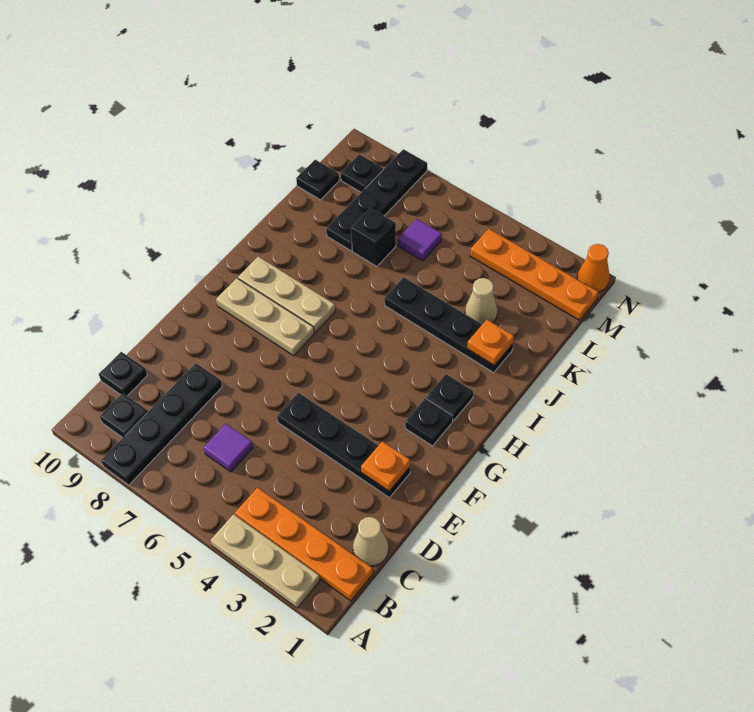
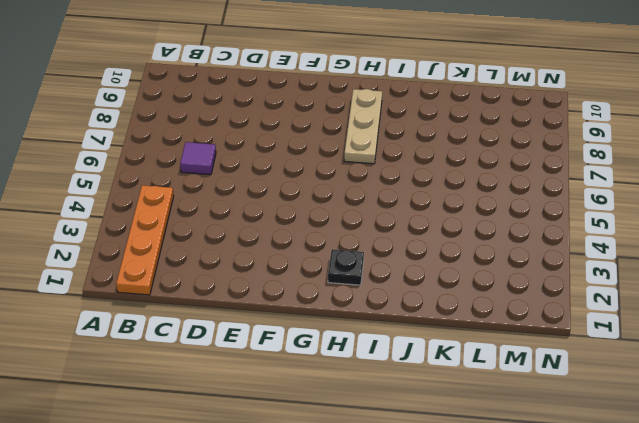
none -> tan plate A2:A4 level 1
none -> black plate A8:D8 level 1
none -> black plate B9 level 1

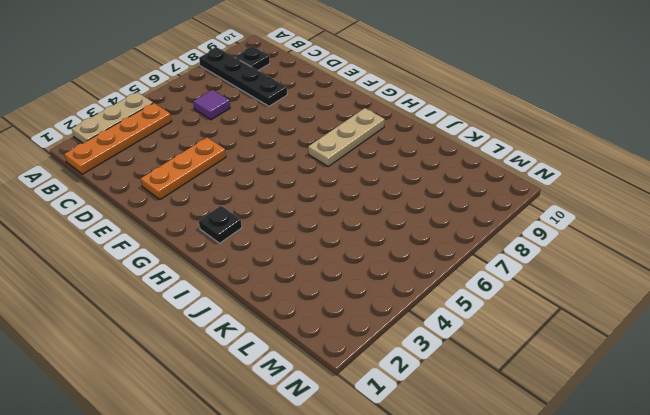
orange plate E2:E4 level 1 -> black plate E2:E5 level 1
none -> tan cone C1 level 1
none -> black plate C10 level 1
none -> black plate G2 level 1

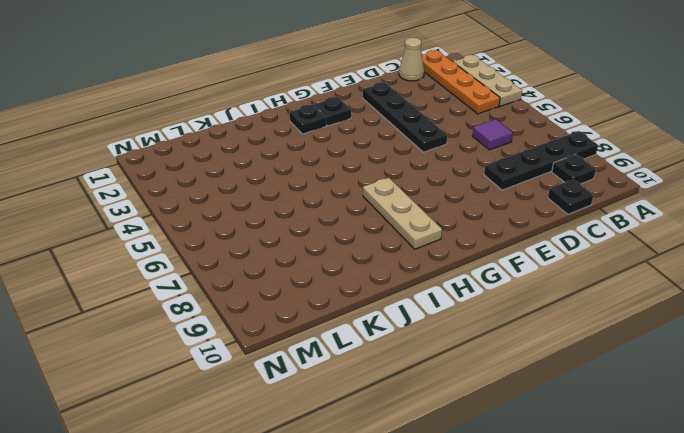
none -> tan plate G7:G9 level 1
none -> black plate J2:J5 level 1
none -> tan cone K3 level 1

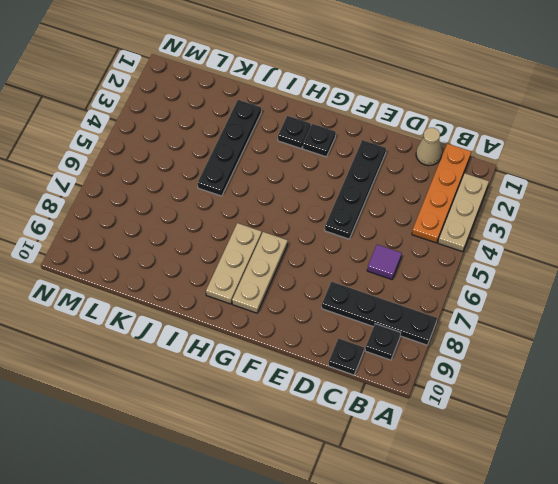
none -> tan cone K3 level 1
none -> black brick K7 level 1
none -> black plate K8:N8 level 1

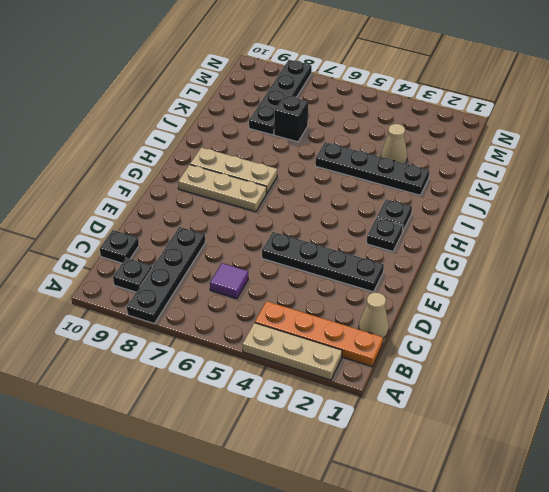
none -> purple tile L6 level 1
none -> black plate L10 level 1
none -> orange plate M1:M4 level 1

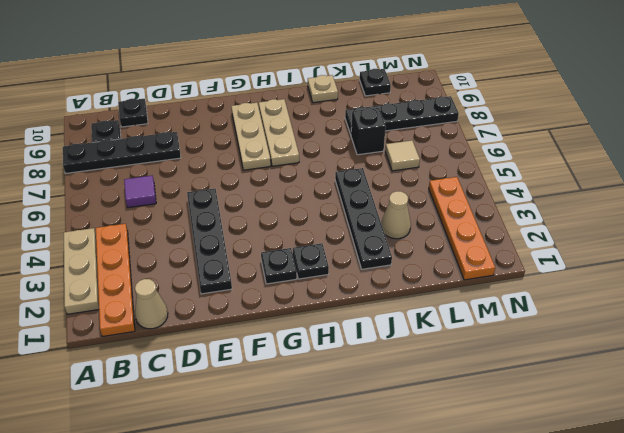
tan plate J10 level 1 -> none
tan tile L6 level 1 -> purple tile L6 level 1
none -> black plate M9 level 1
none -> orange cone N1 level 1
none -> orange plate E2 level 2

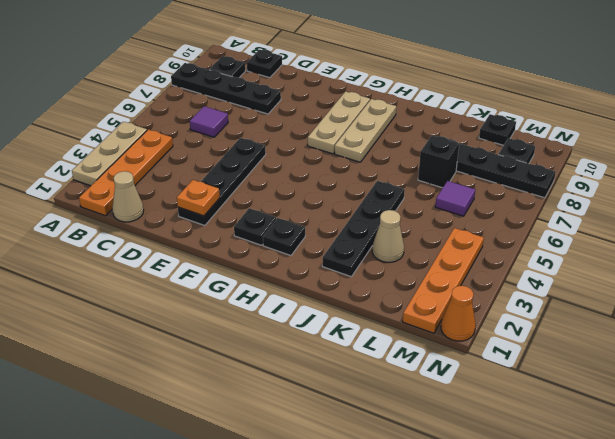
none -> orange plate J2 level 2

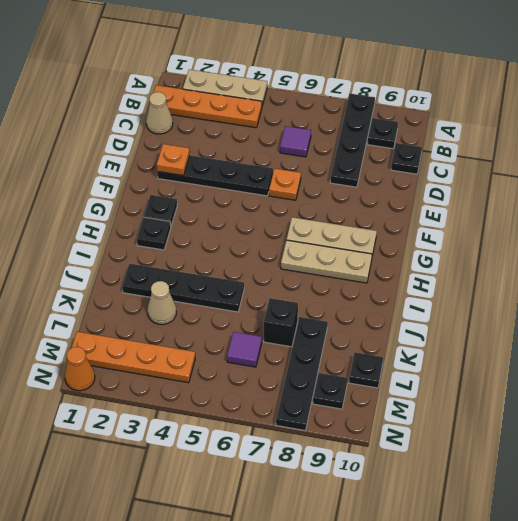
orange plate E6 level 1 -> orange plate J2 level 2

